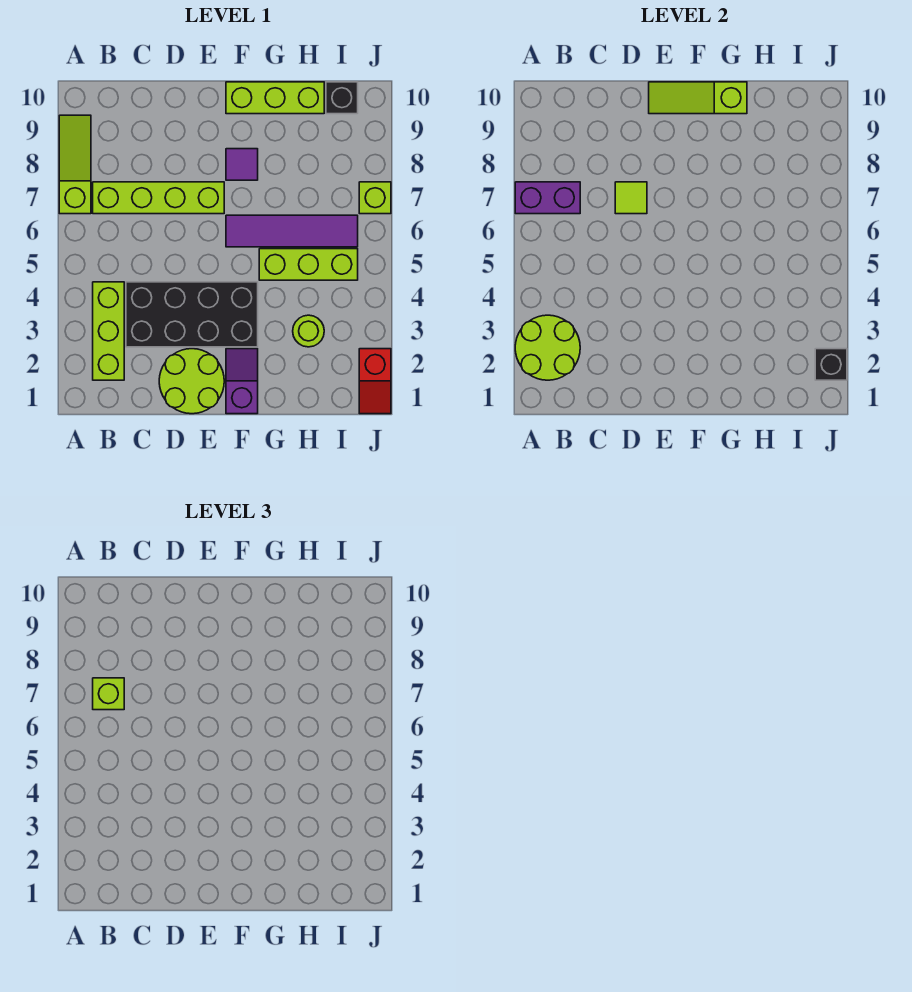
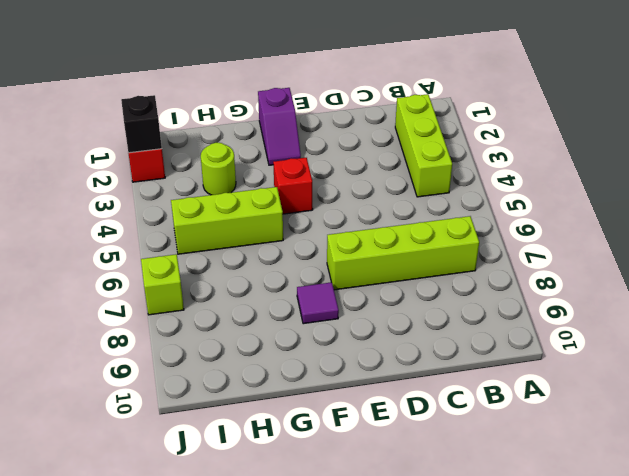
red brick F4 level 1 -> black brick C3:F4 level 1
none -> lime slope A7:A9 level 1 top 7
none -> lime round brick D1:E2 level 1
none -> purple tile F6:I6 level 1

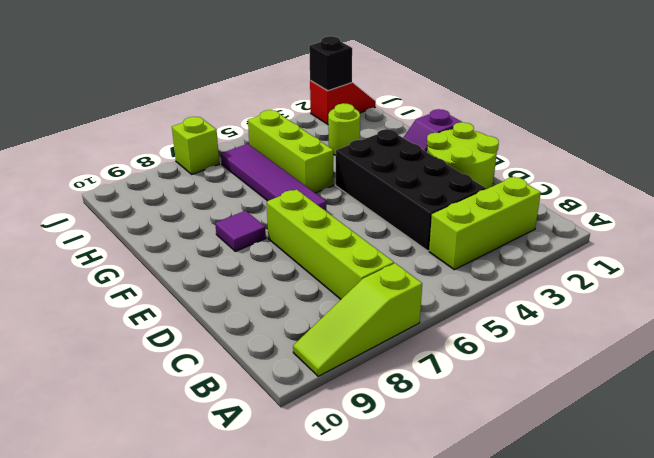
none -> lime brick F10:H10 level 1
none -> black brick I10 level 1
none -> lime round brick A2:B3 level 2

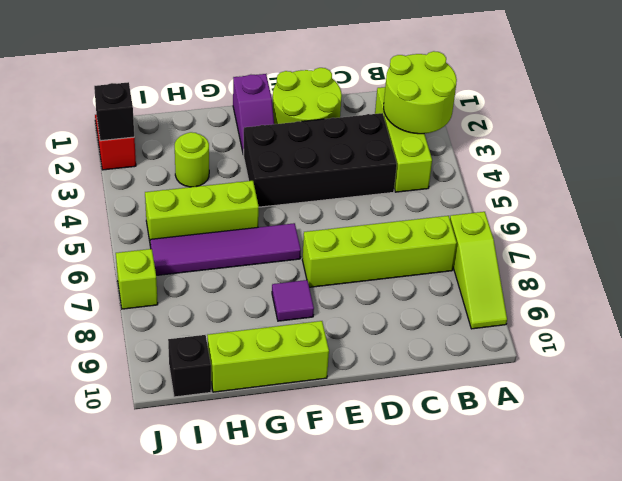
none -> purple brick A7:B7 level 2
none -> lime tile D7 level 2
none -> lime slope E10:G10 level 2 top G

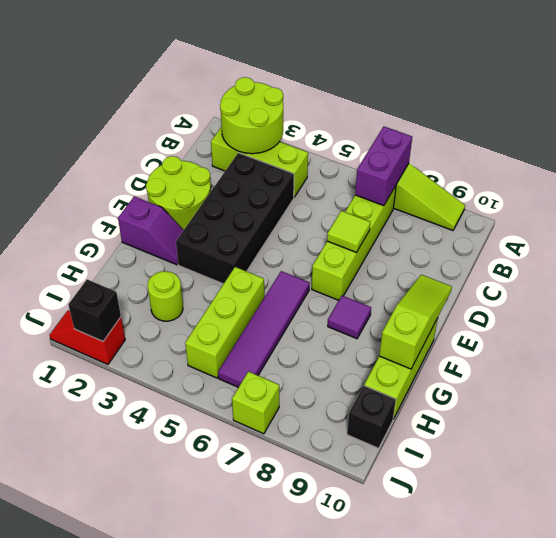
none -> lime brick B7 level 3

